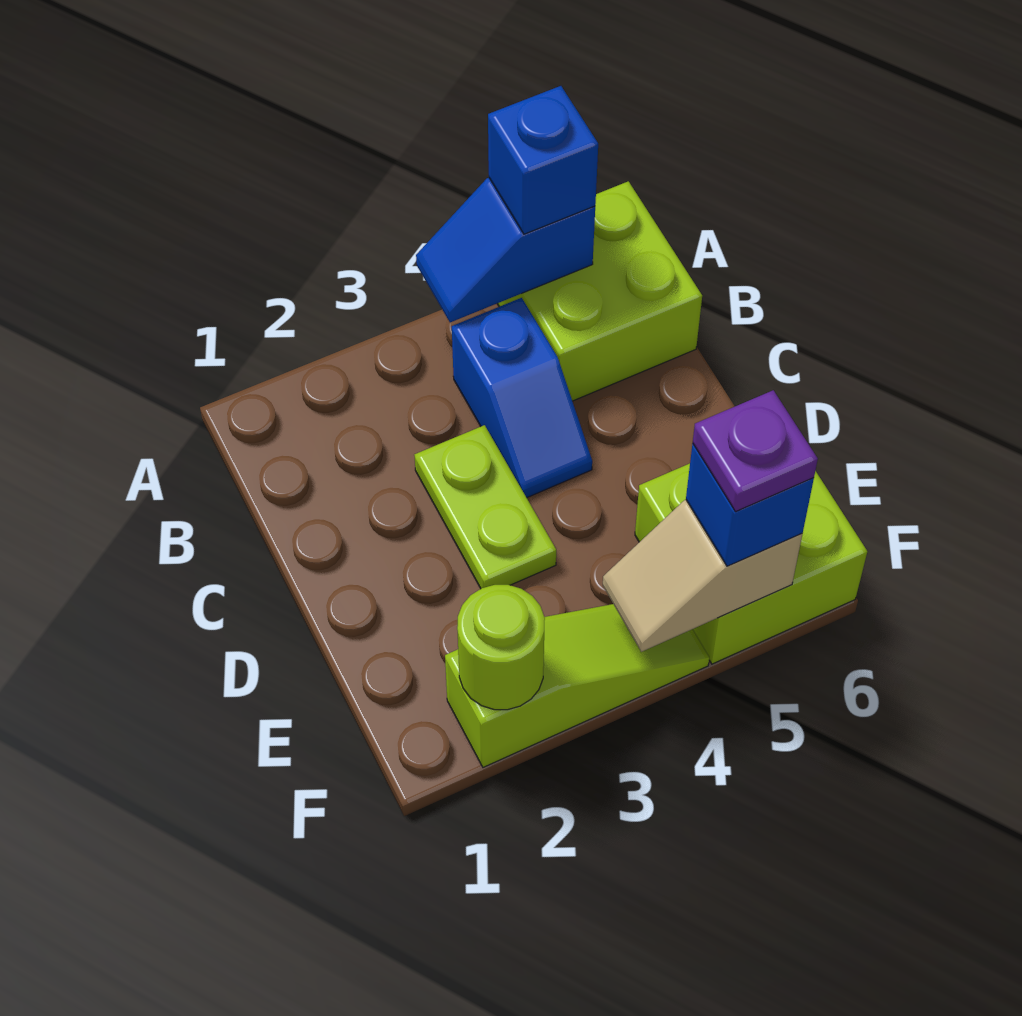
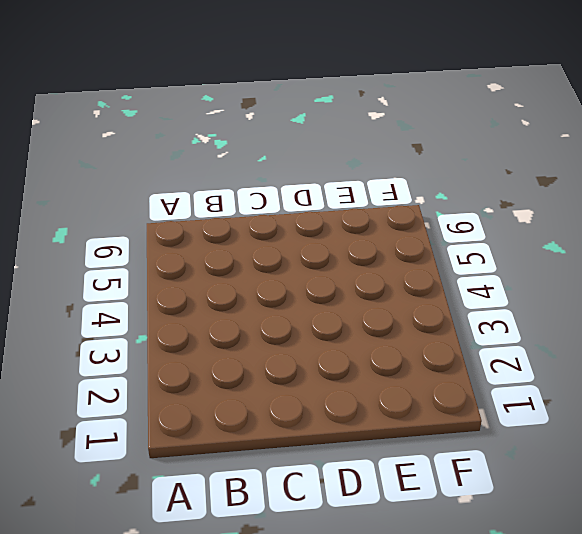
none -> lime brick A5:B6 level 1
none -> blue slope B4:C4 level 1 top B

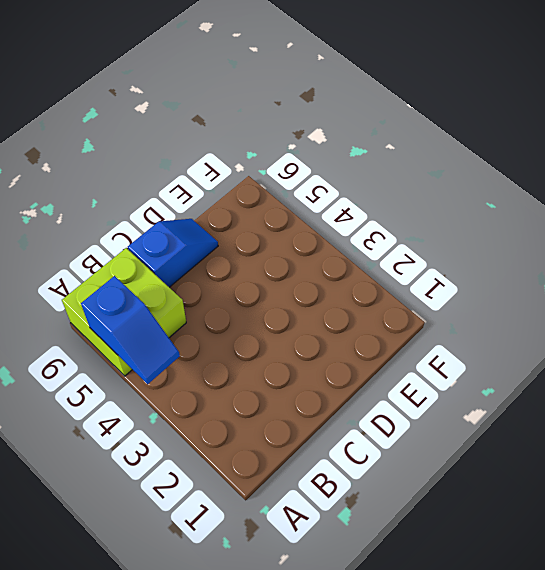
blue slope C6:D6 level 1 top C -> blue slope B4:C4 level 1 top B
none -> lime plate C3:D3 level 1
none -> lime brick E5:F6 level 1

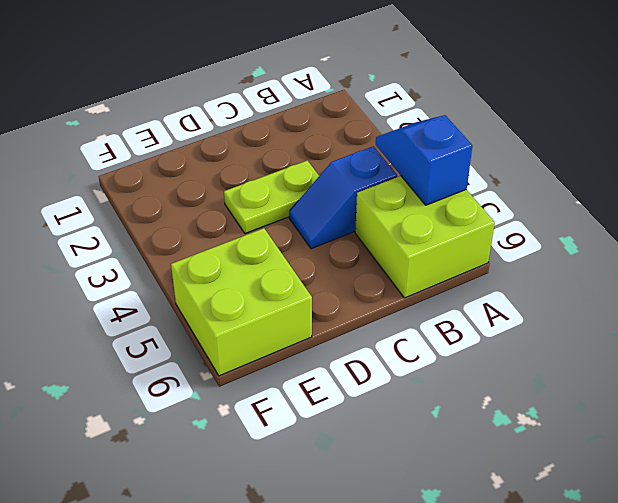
none -> lime slope F2:F4 level 1 top 2
none -> lime round brick F2 level 2

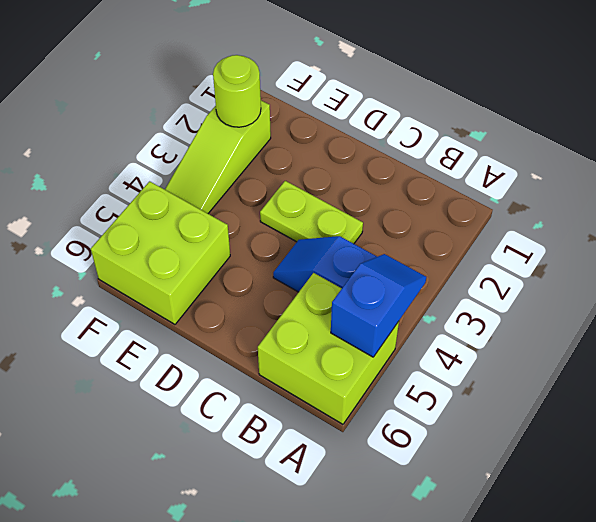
none -> tan slope F4:F5 level 2 top 5
none -> blue brick A5 level 3

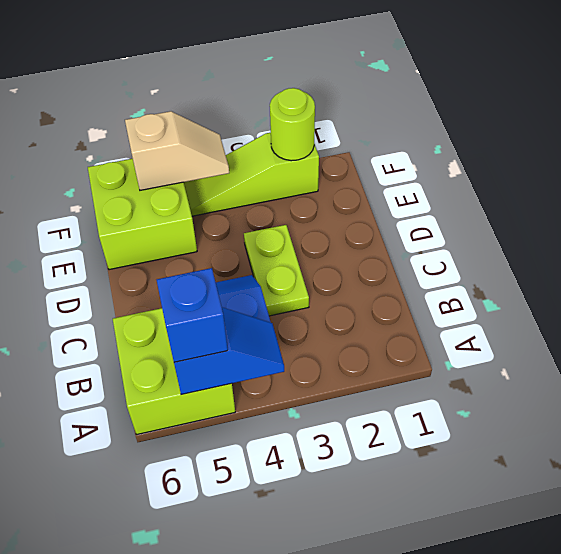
none -> blue brick F5 level 3
none -> purple plate F5 level 4

